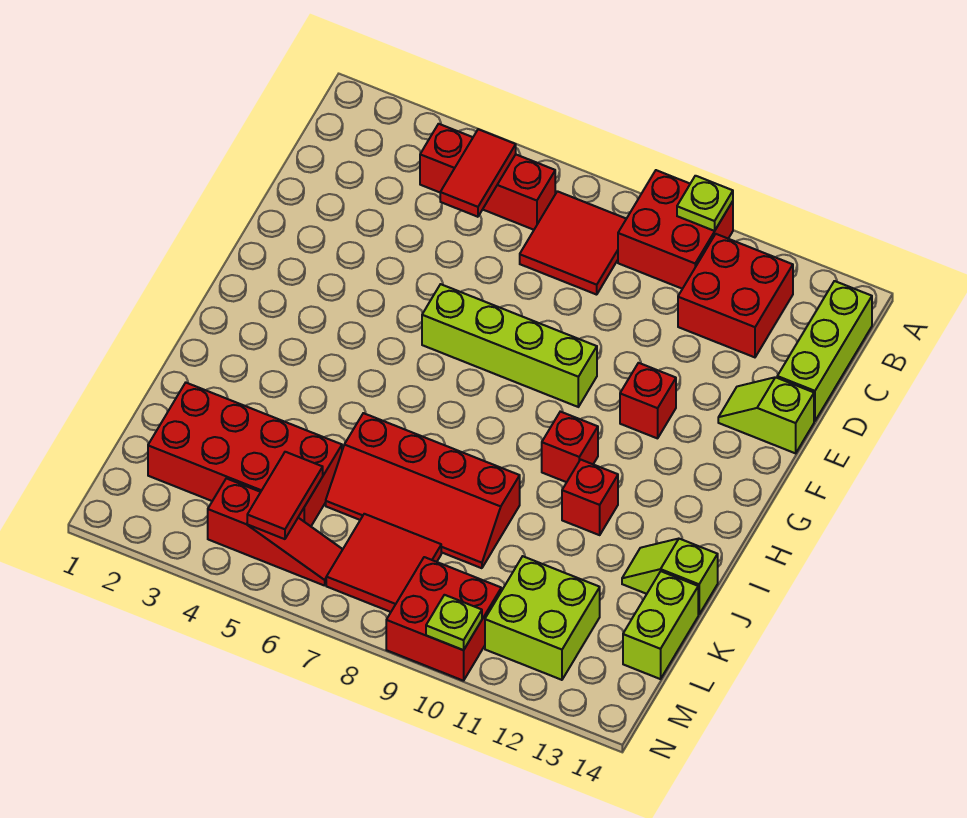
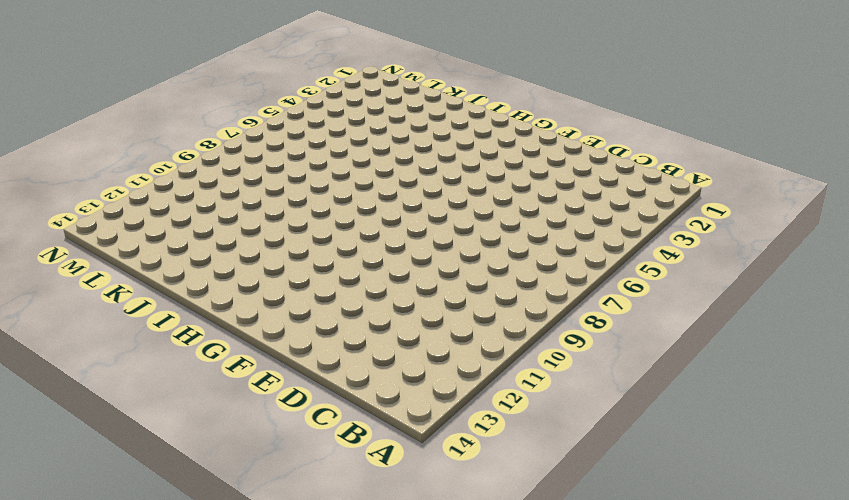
none -> red brick A9:B10 level 1
none -> red brick B4:B6 level 1
none -> red tile B7:C8 level 1

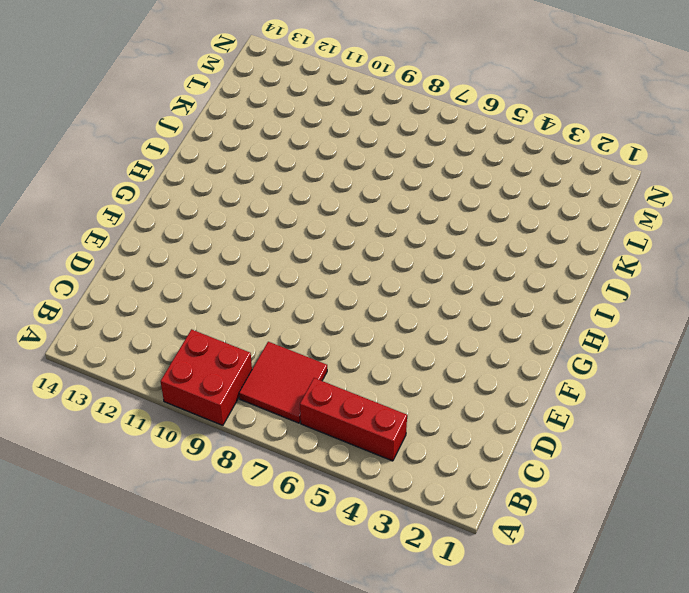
none -> red brick B11:C12 level 1
none -> lime brick B14:D14 level 1
none -> lime slope E13:E14 level 1 top 14

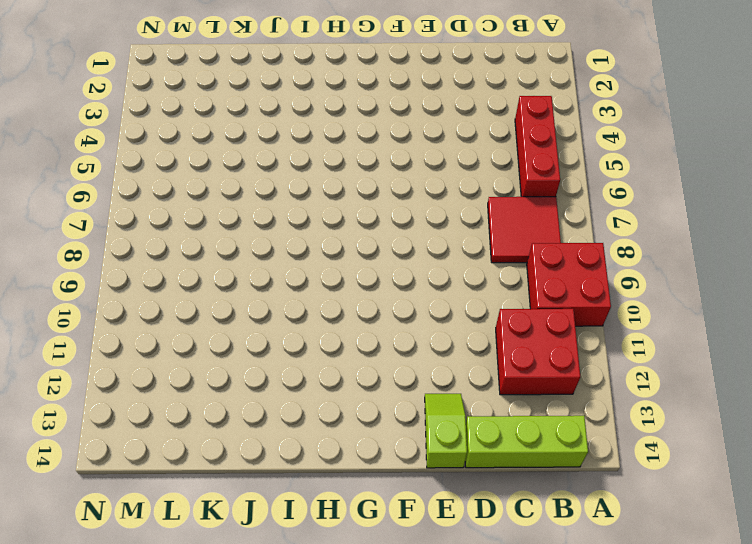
none -> lime brick F6:F9 level 1
none -> red brick F11 level 1
none -> red brick H10 level 1

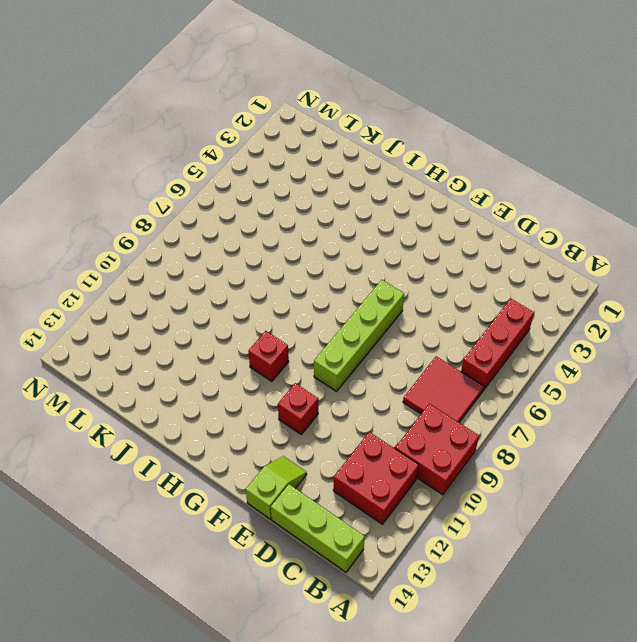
none -> red brick I11 level 1
none -> red slope J6:K9 level 1 top J
none -> lime slope J13:J14 level 1 top 14

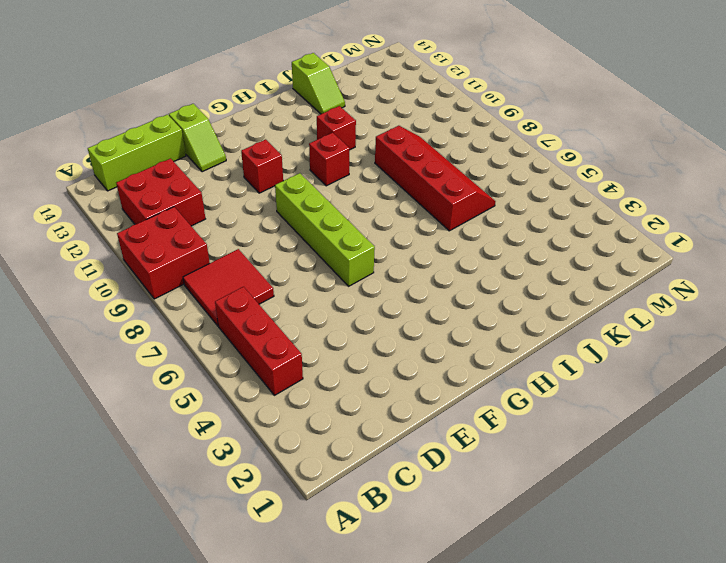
none -> red brick K2:L5 level 1
none -> lime brick K14:L14 level 1
none -> red tile L7:M8 level 1

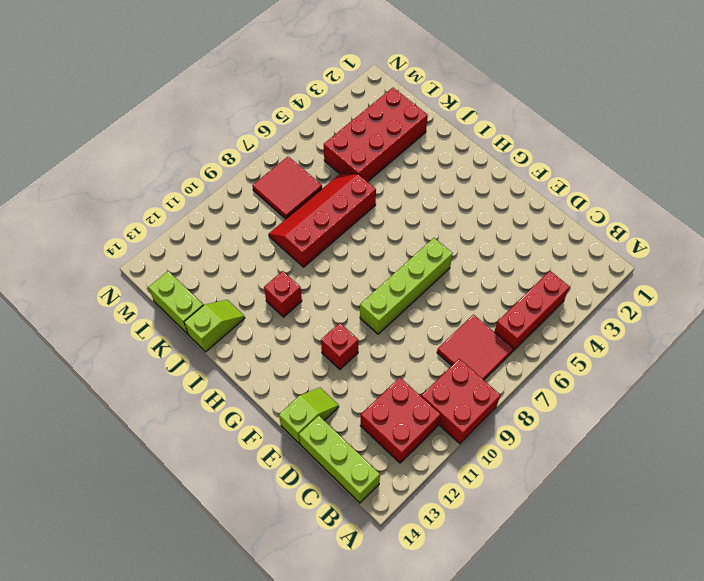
none -> red brick H10 level 1
none -> lime brick L11:M12 level 1
none -> red slope M4:M6 level 1 top 4

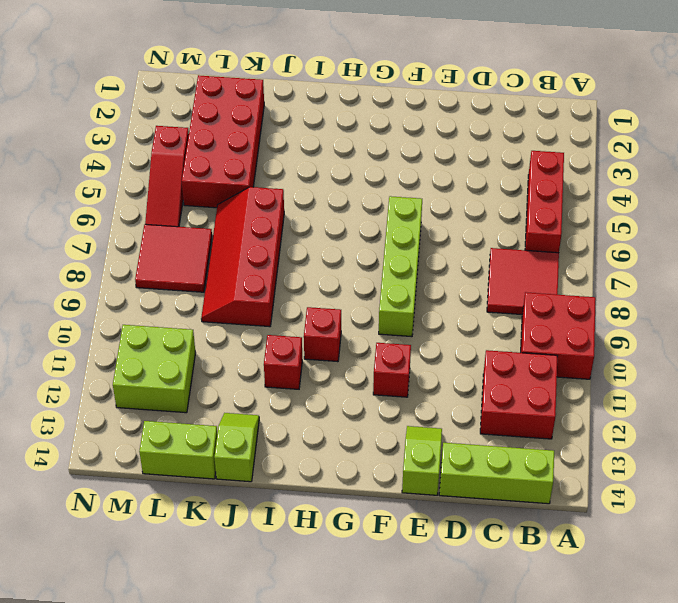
none -> red brick M9:N10 level 1
none -> lime plate A10 level 2
none -> red tile B5:C5 level 2

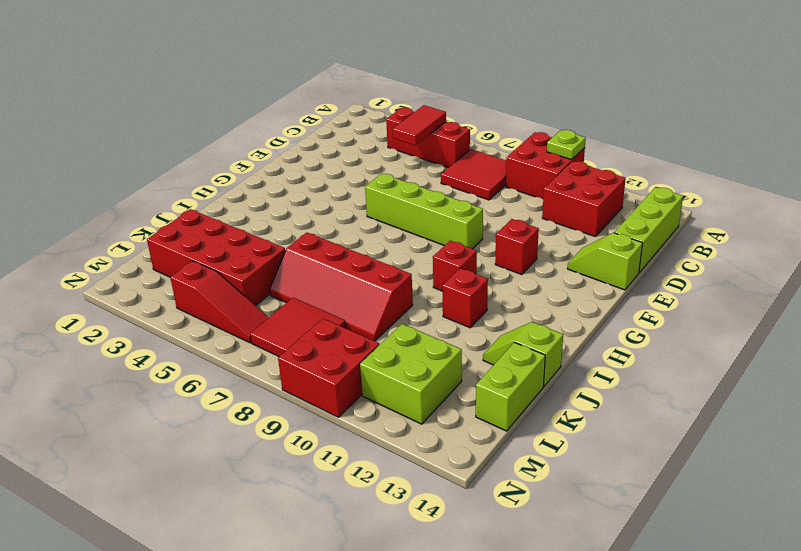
none -> red tile L5:M5 level 2
none -> lime plate N10 level 2

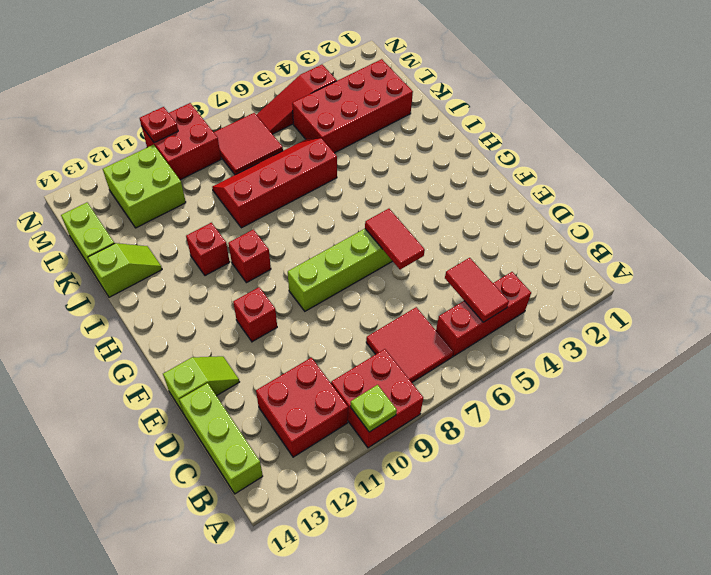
red tile E6:F6 level 2 -> red tile L5:M5 level 2
red plate N10 level 2 -> lime plate N10 level 2

